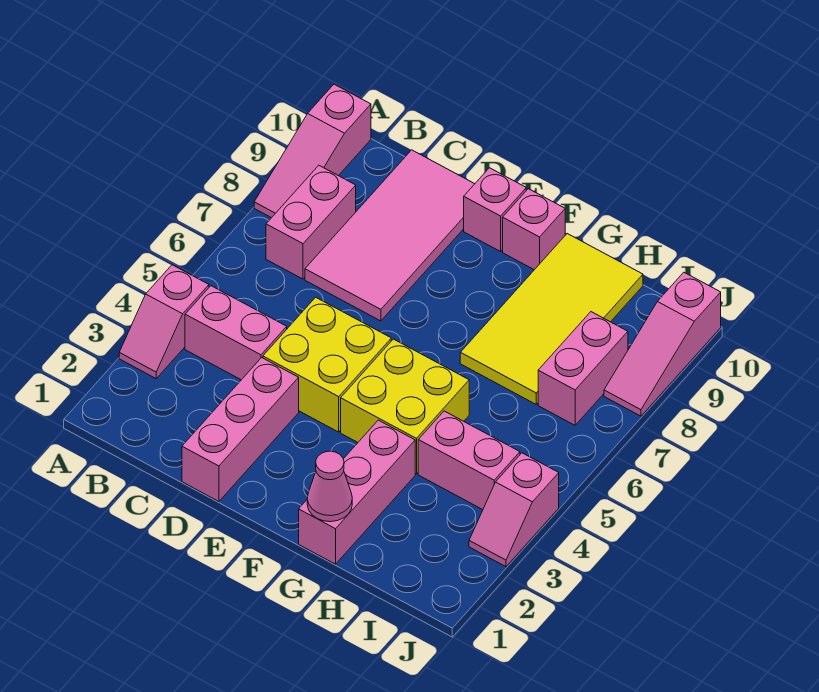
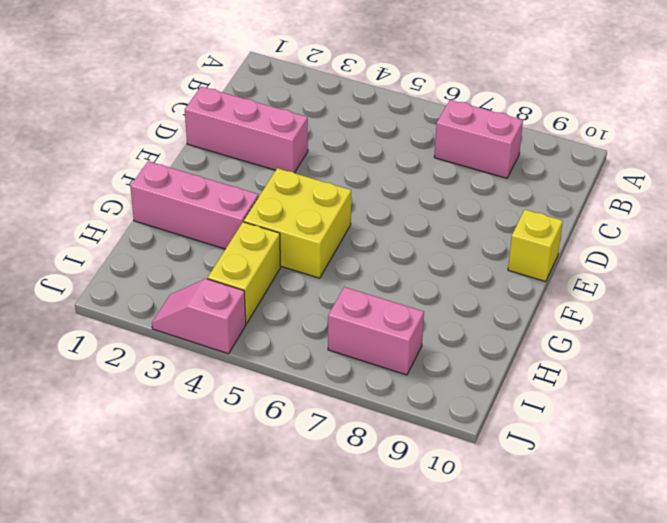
yellow brick E10 level 1 -> pink brick E10 level 1
yellow brick H4:I4 level 1 -> pink brick H4:I4 level 1
none -> pink slope A3:A4 level 1 top 4
none -> pink slope A8:A10 level 1 top 10
none -> pink brick B4:C4 level 1

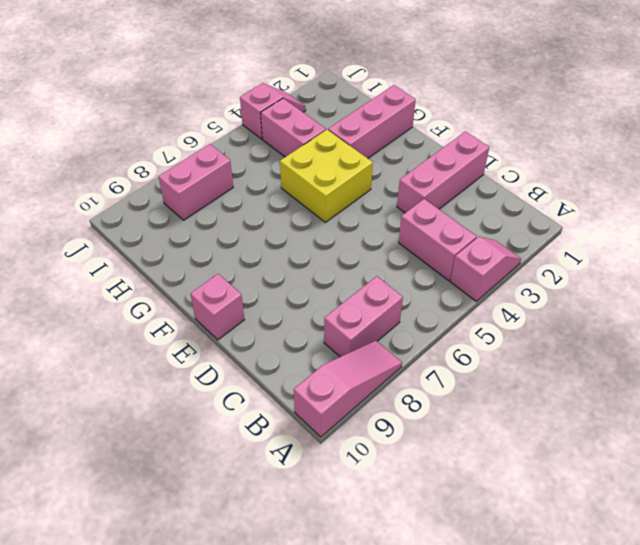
none -> pink tile C7:D10 level 1
none -> yellow brick D4:E5 level 1
none -> pink brick F10 level 1

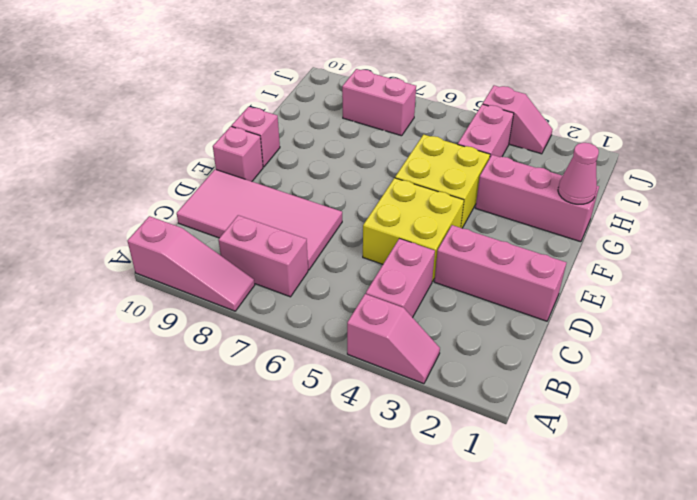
none -> yellow tile G7:H10 level 1
none -> pink slope J8:J10 level 1 top 10

